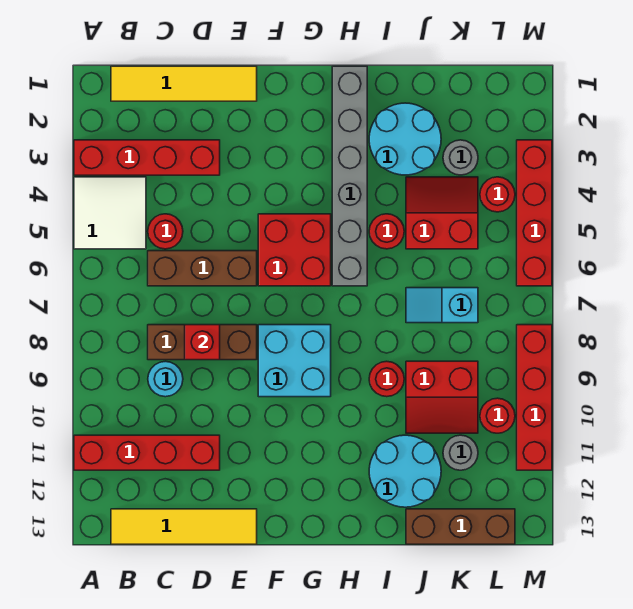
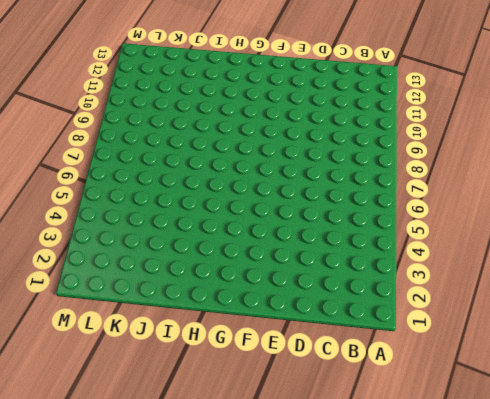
none -> red brick A3:D3 level 1
none -> white tile A4:B5 level 1
none -> red brick A11:D11 level 1

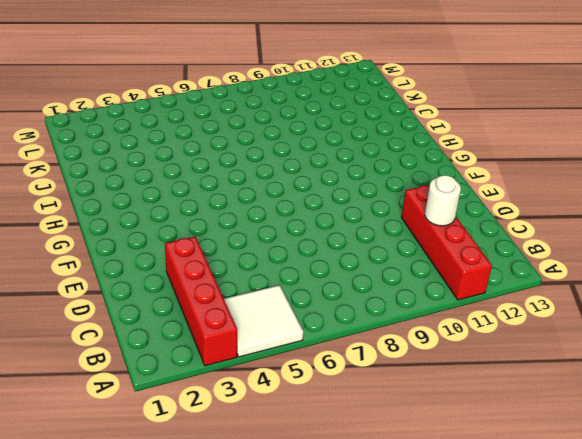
white round brick C11 level 2 -> none
none -> yellow tile B1:E1 level 1
none -> yellow tile B13:E13 level 1
none -> red round brick C5 level 1

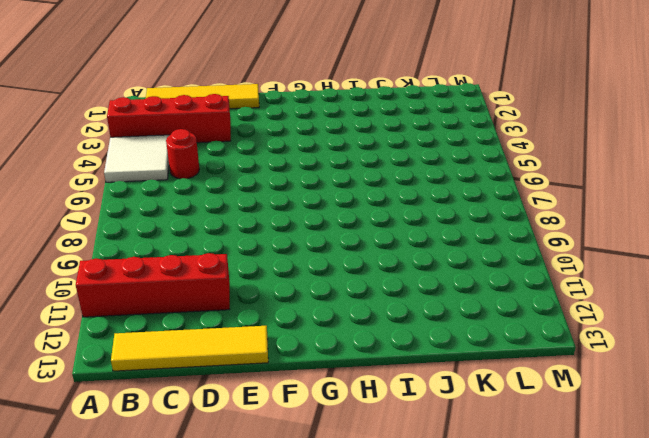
none -> brown brick C6:E6 level 1
none -> brown brick C8:E8 level 1
none -> cyan round brick C9 level 1

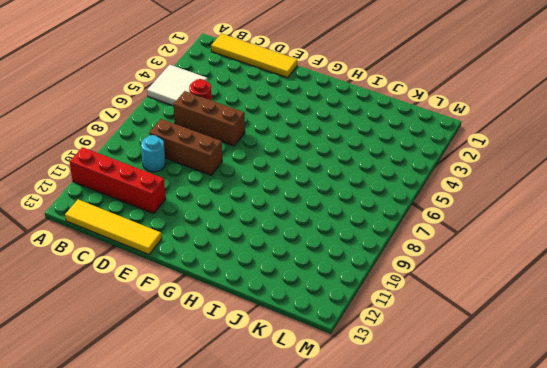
none -> red brick A3:D3 level 1
none -> red brick F5:G6 level 1
none -> cyan brick F8:G9 level 1

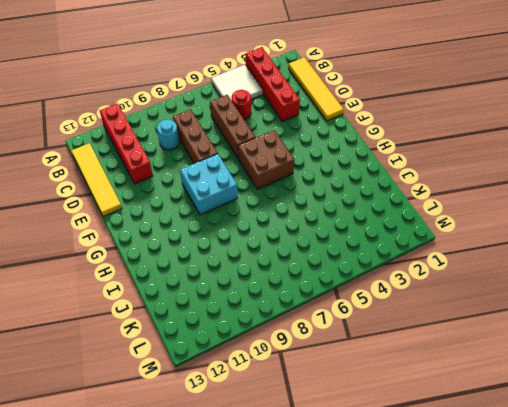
brown brick F5:G6 level 1 -> red brick F5:G6 level 1
none -> grey brick H1:H6 level 1
none -> cyan round brick I2:J3 level 1
none -> red round brick I5 level 1

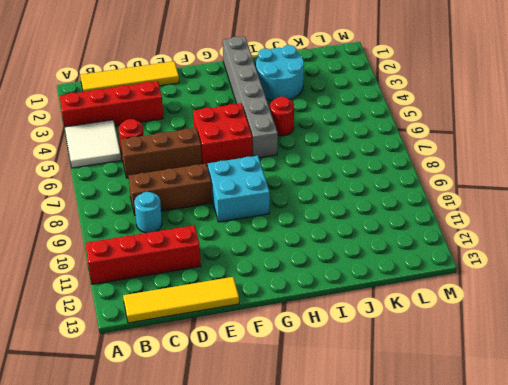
none -> red round brick I9 level 1
none -> cyan round brick I11:J12 level 1
none -> red slope J4:K5 level 1 top 5

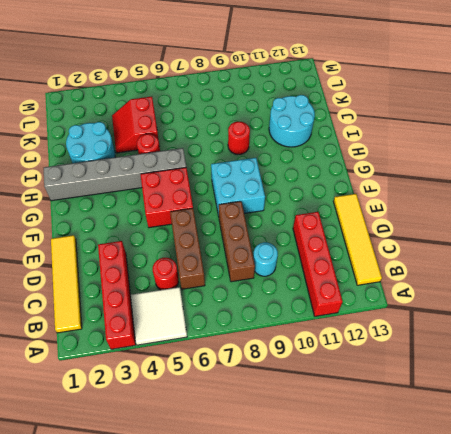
none -> cyan slope J7:K7 level 1 top K
none -> red slope J9:K10 level 1 top 9
none -> brown brick J13:L13 level 1

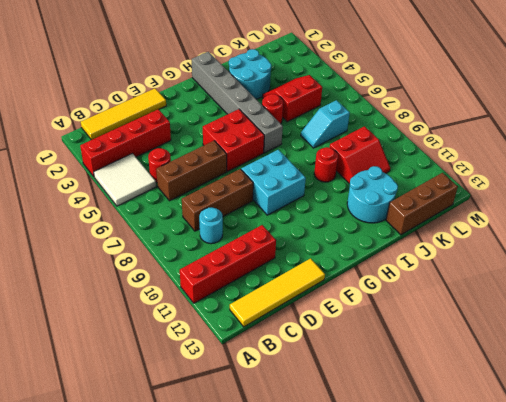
none -> grey round brick K3 level 1
none -> grey round brick K11 level 1
none -> red round brick L4 level 1

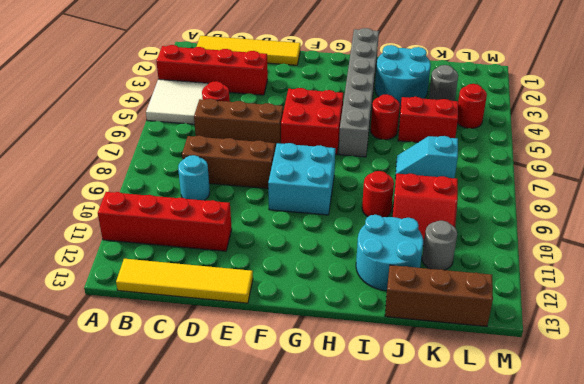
none -> red round brick L10 level 1
none -> red brick M3:M6 level 1
none -> red brick M8:M11 level 1

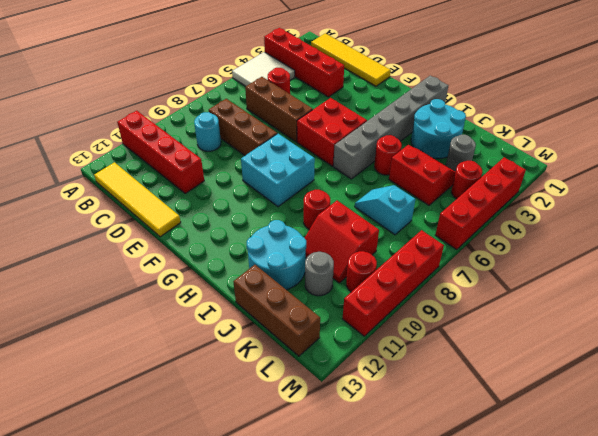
none -> red brick D8 level 2

